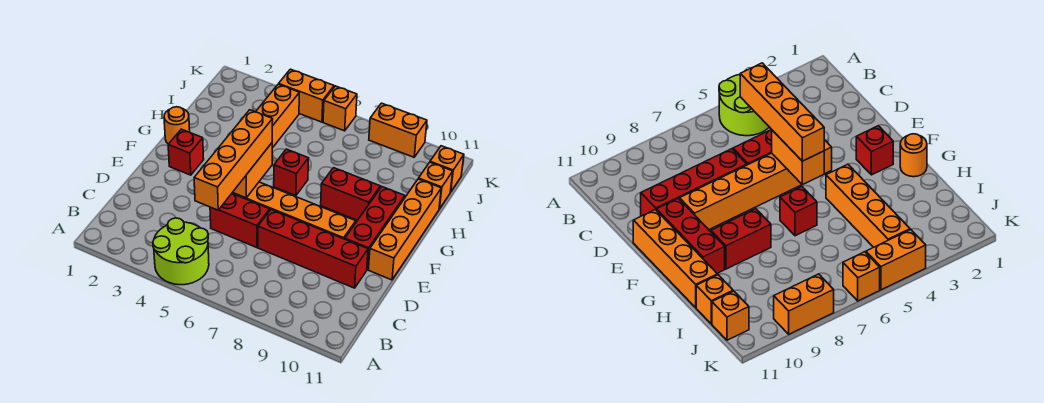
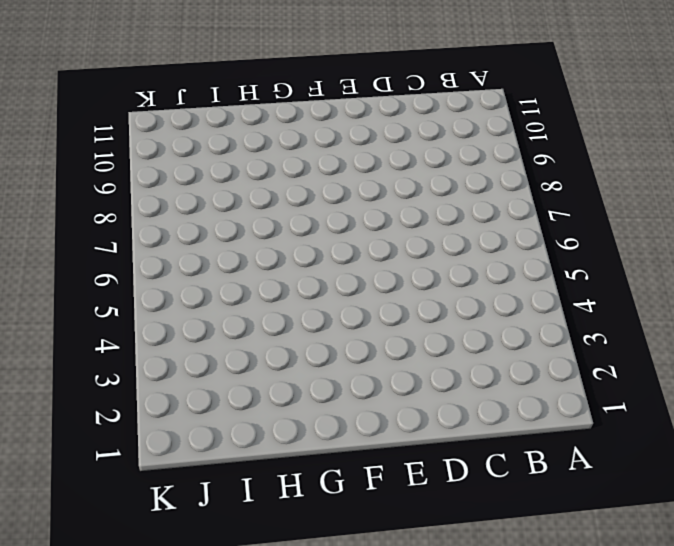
none -> lime round brick A4:B5 level 1
none -> red brick D5:D6 level 1
none -> red brick D7:D10 level 1

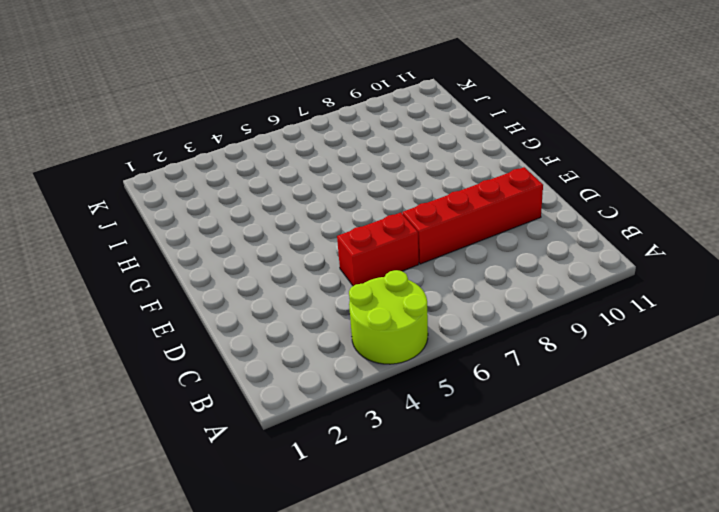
none -> orange brick E4:E9 level 1
none -> red brick E10:G10 level 1
none -> orange brick E11:H11 level 1

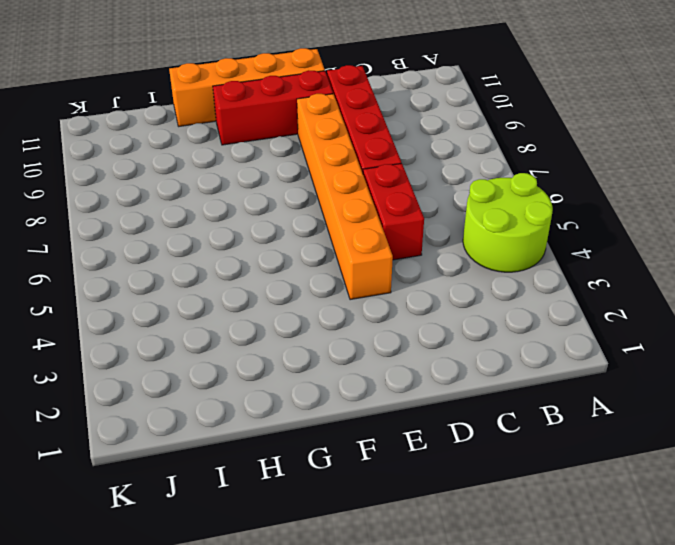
none -> red brick F2 level 1
none -> orange round brick G1 level 1
none -> orange brick G4:J4 level 1

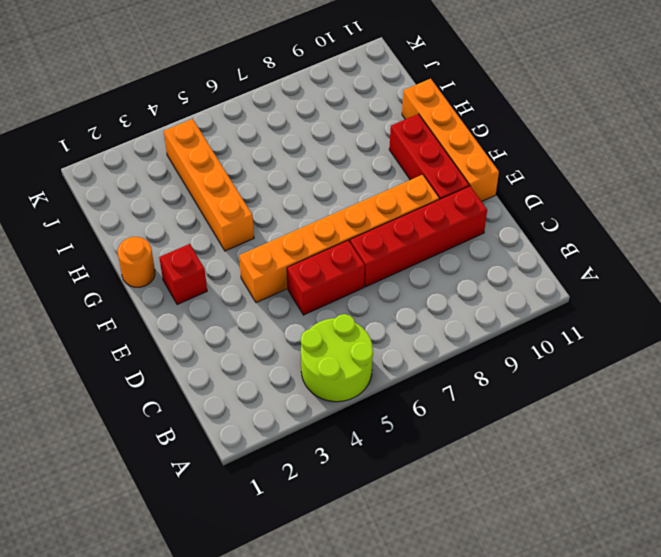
none -> red brick G6 level 1
none -> red brick G8:G9 level 1
none -> orange brick I11 level 1

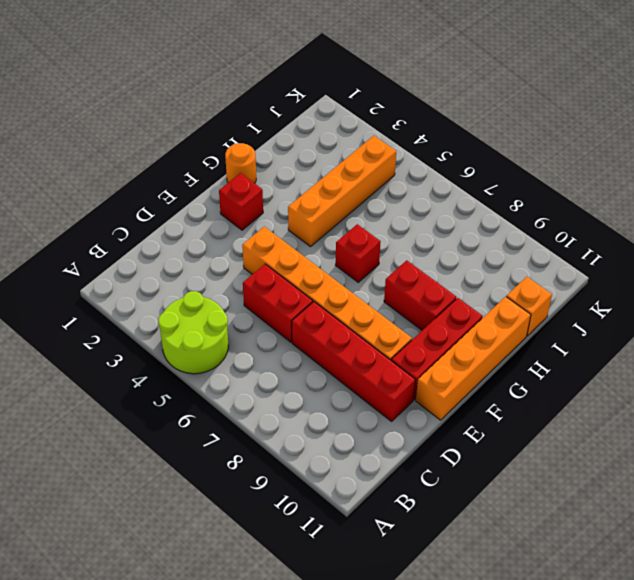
none -> orange brick J11 level 1
none -> orange brick K4:K5 level 1
none -> orange brick K6 level 1

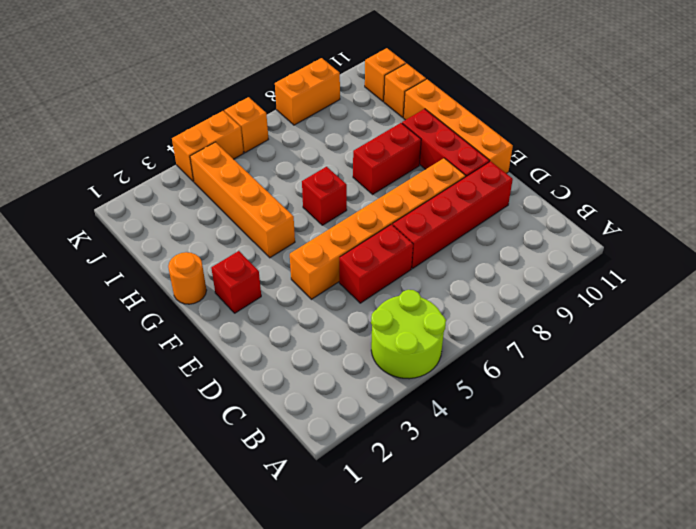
none -> orange brick E5:F5 level 2
none -> orange brick C5:F5 level 3

